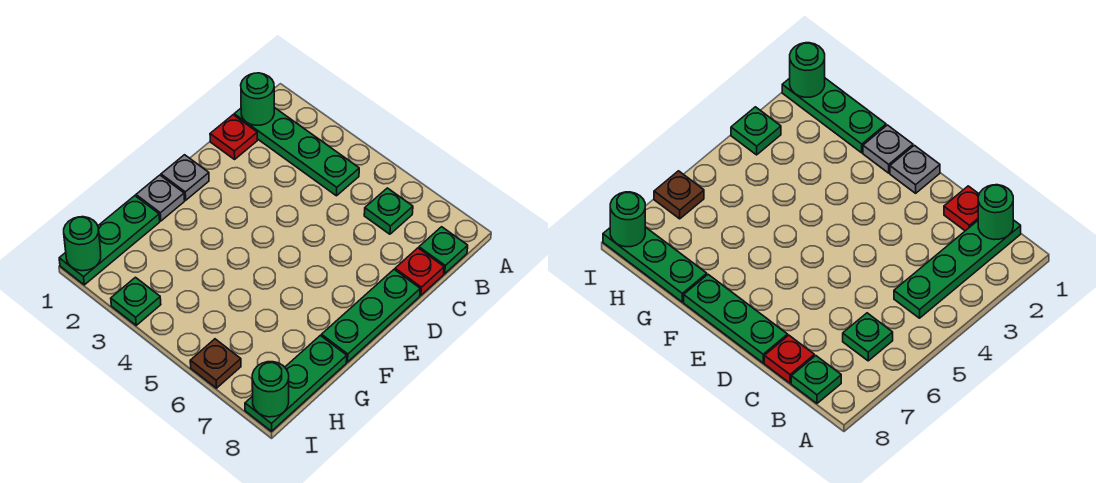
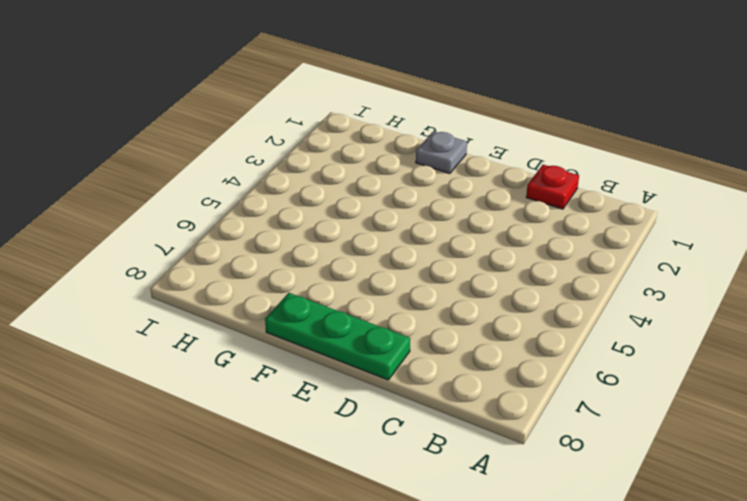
none -> green plate B1:B4 level 1
none -> green plate B6 level 1
none -> green plate B8 level 1

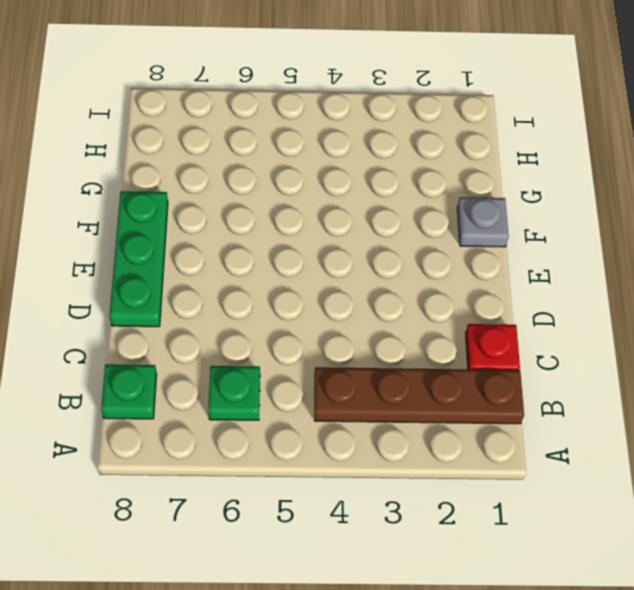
brown plate B1:B4 level 1 -> green plate B1:B4 level 1
none -> red plate C8 level 1
none -> grey plate E1 level 1
none -> green plate G1:I1 level 1

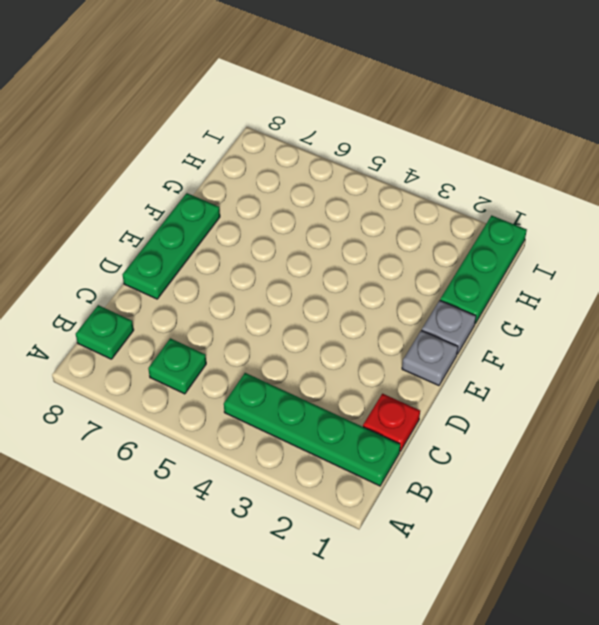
none -> red plate C8 level 1
none -> green plate G8:I8 level 1
none -> green plate I3 level 1

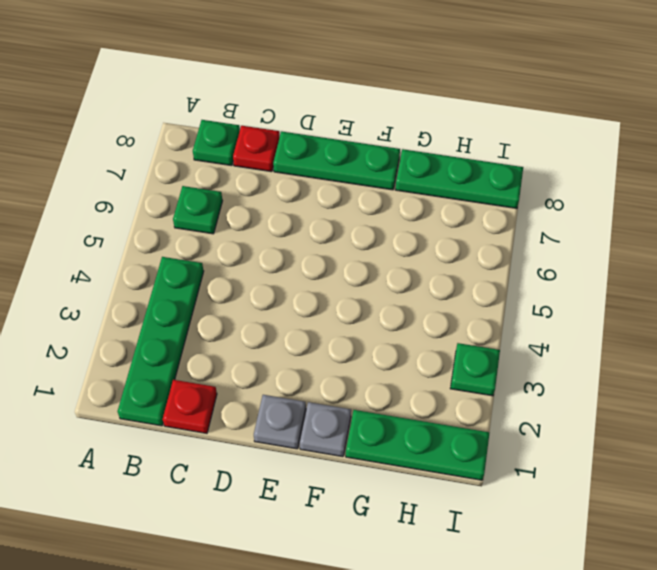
none -> brown plate I6 level 1
none -> green round brick B1 level 2
none -> green round brick I1 level 2

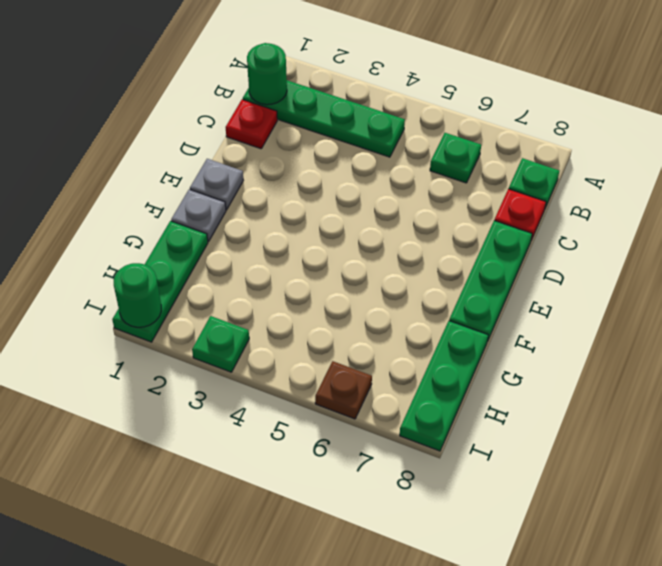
none -> green round brick I8 level 2

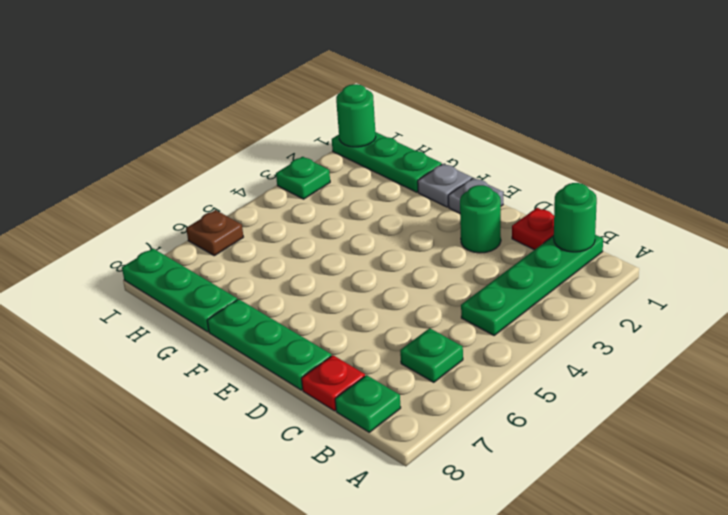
green round brick D2 level 1 -> green round brick I8 level 2

